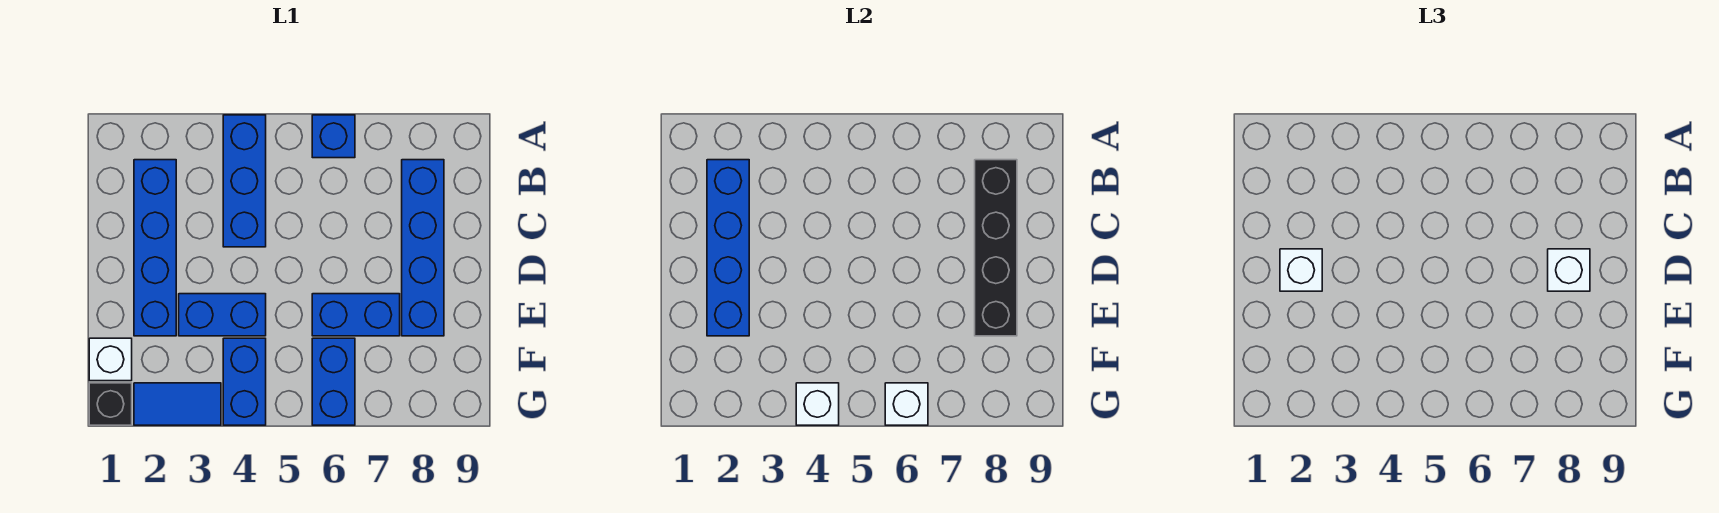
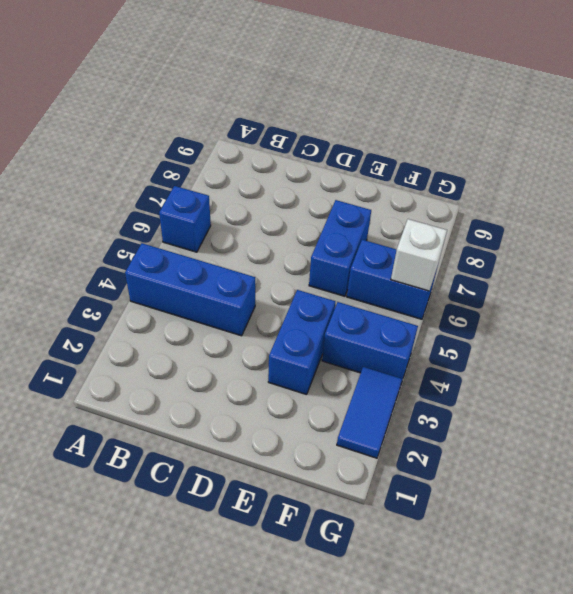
none -> blue brick B2:E2 level 1
none -> blue brick B8:E8 level 1
none -> white brick F1 level 1

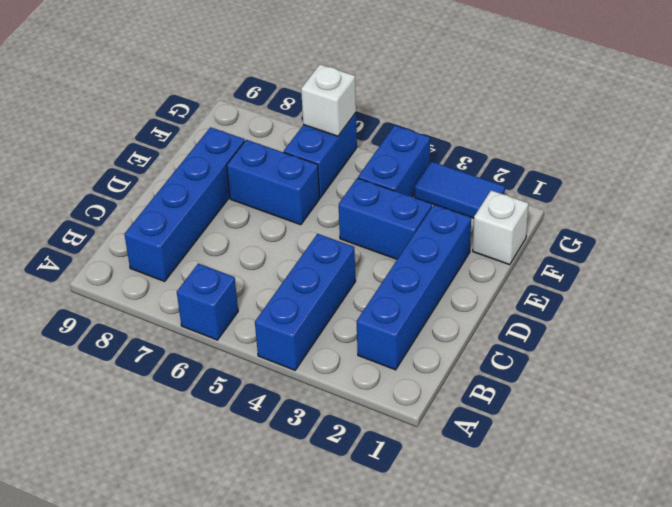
none -> black brick G1 level 1
none -> blue brick B2:E2 level 2
none -> black brick B8:E8 level 2

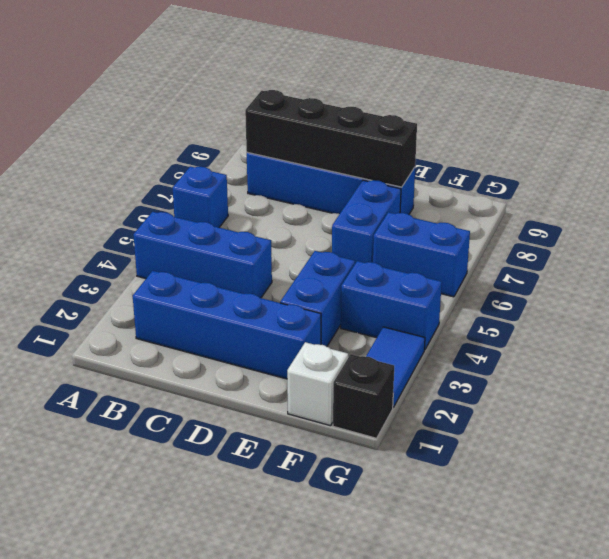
none -> blue brick B2:E2 level 2
none -> white brick G4 level 2
none -> white brick G6 level 2

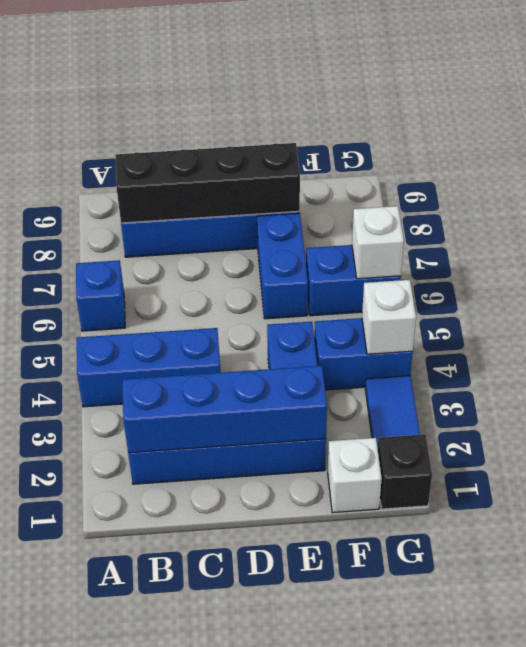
none -> white brick D2 level 3
none -> white brick D8 level 3

